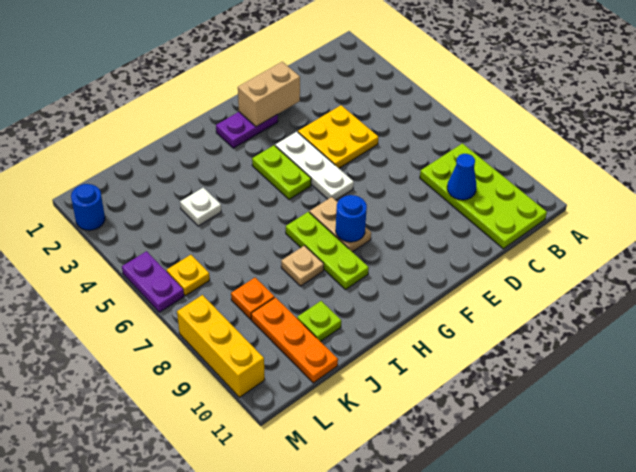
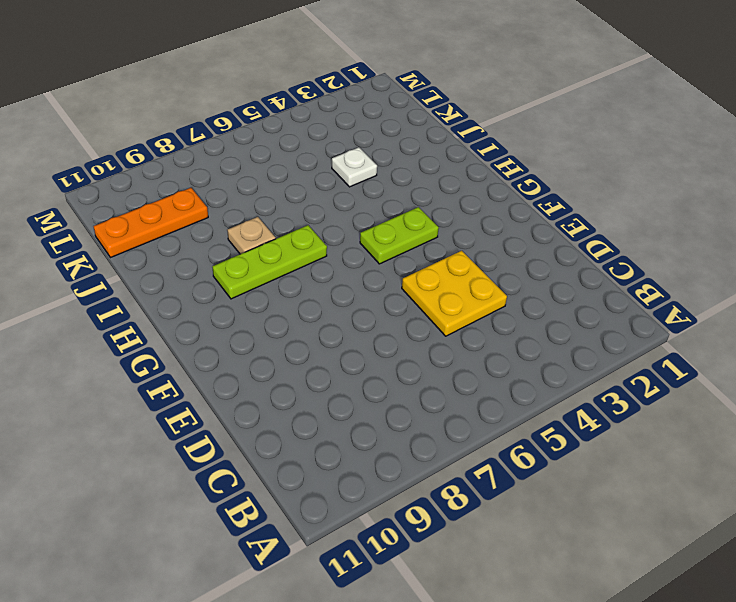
none -> lime plate B8:C11 level 1
none -> purple plate F2:G2 level 1
none -> white plate F4:F6 level 1

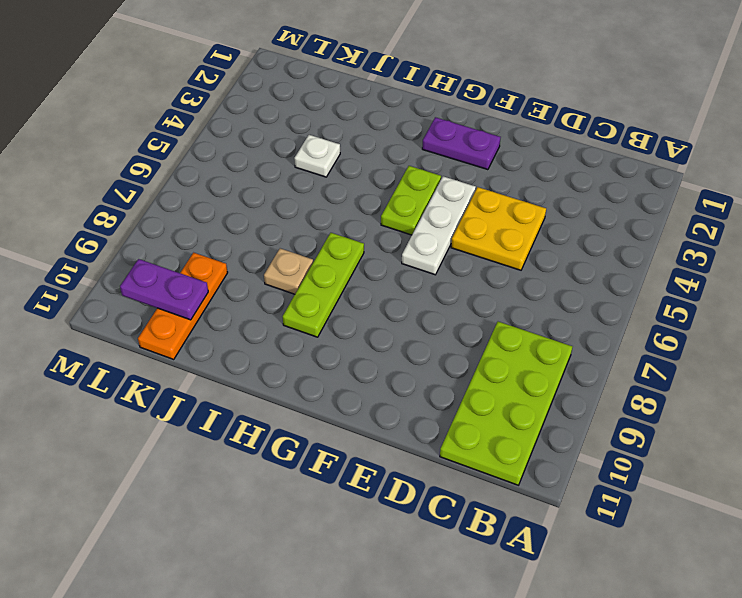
purple plate K10:L10 level 2 -> purple plate M5:M6 level 1
none -> tan plate G7:G8 level 1
none -> lime plate J10 level 1
none -> orange plate K8 level 1

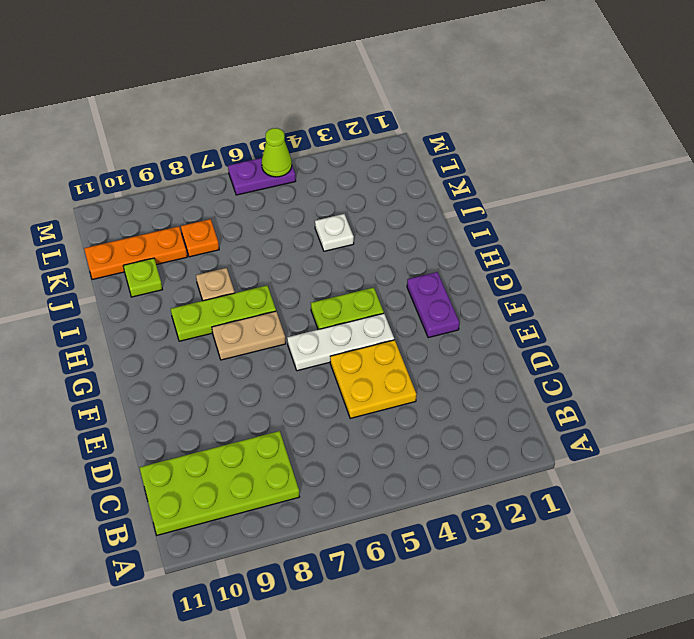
lime cone M5 level 2 -> none
none -> yellow plate L6 level 1
none -> blue round brick M2 level 1
none -> yellow brick M8:M10 level 1

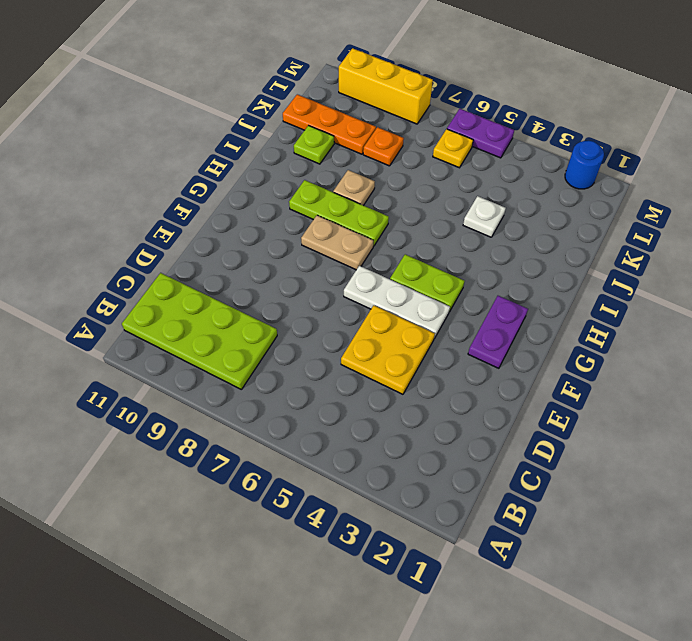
none -> blue cone C9 level 2
none -> tan brick E2:F2 level 2
none -> blue round brick G8 level 2

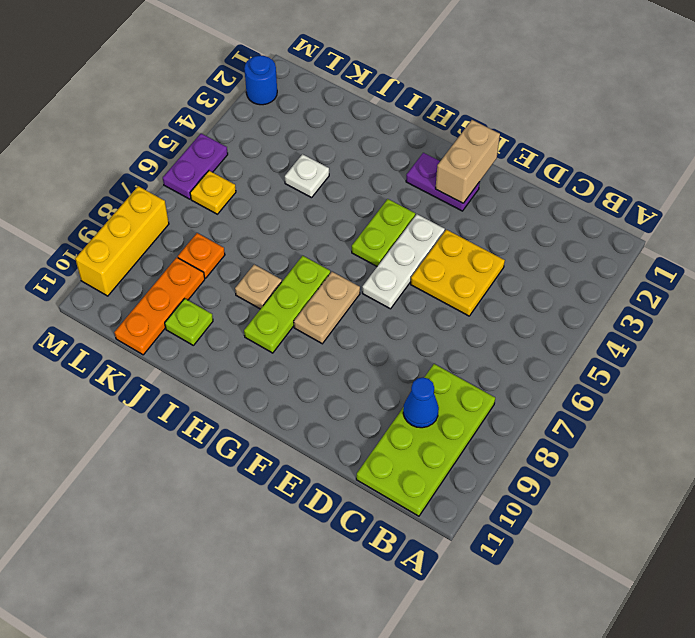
tan brick F1:F2 level 2 -> tan brick E2:F2 level 2
none -> blue round brick G8 level 2

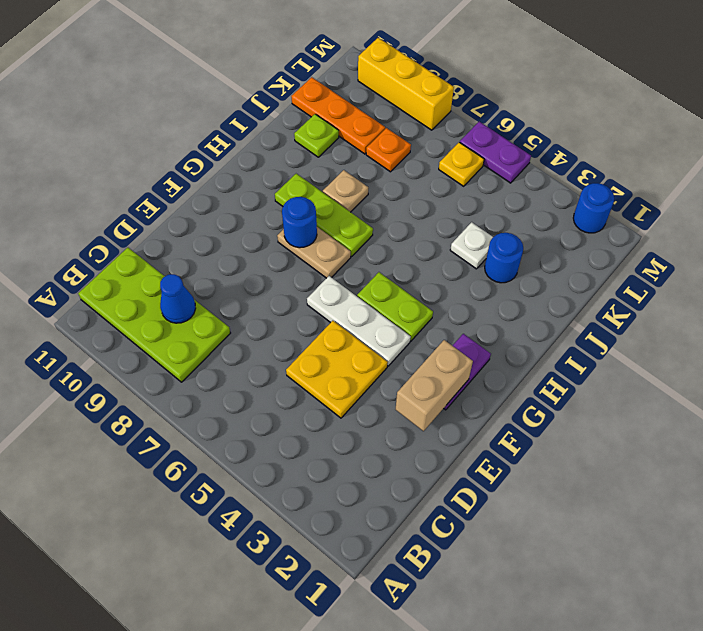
blue round brick J3 level 1 -> none

